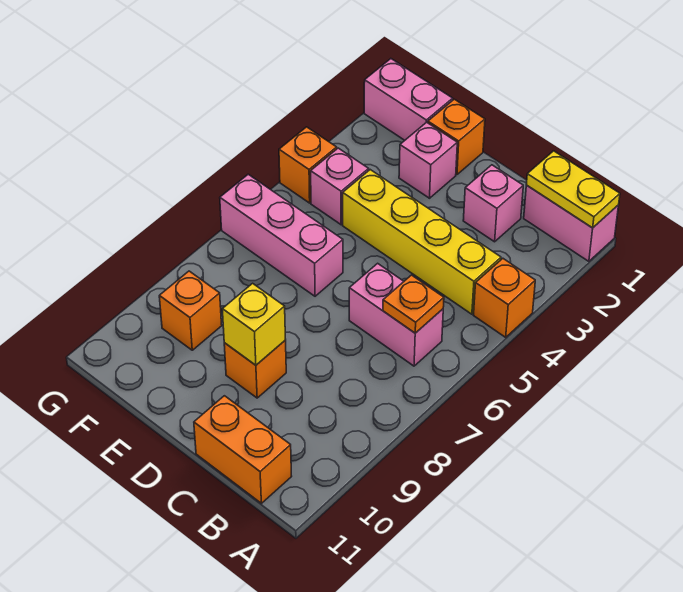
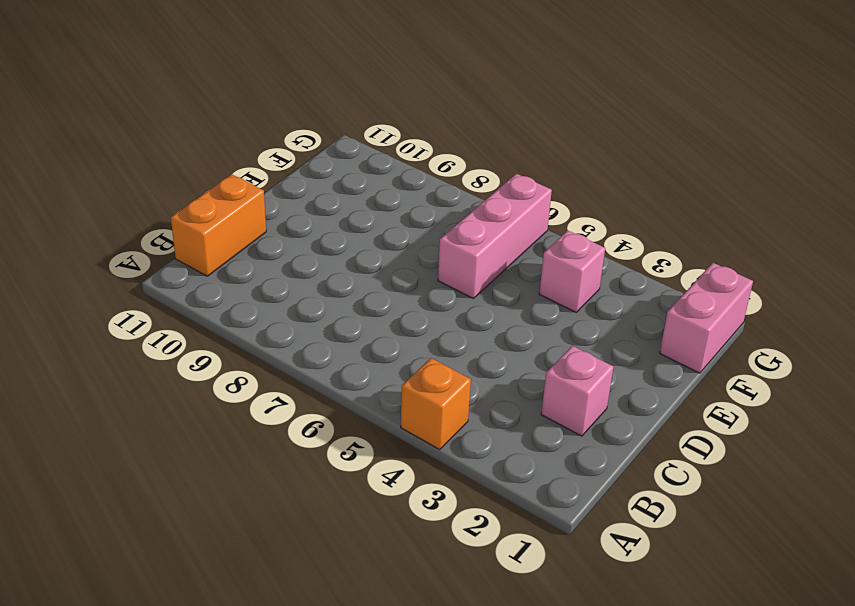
none -> pink brick A1:B1 level 1
none -> yellow brick B4:E4 level 1
none -> pink brick B6:C6 level 1

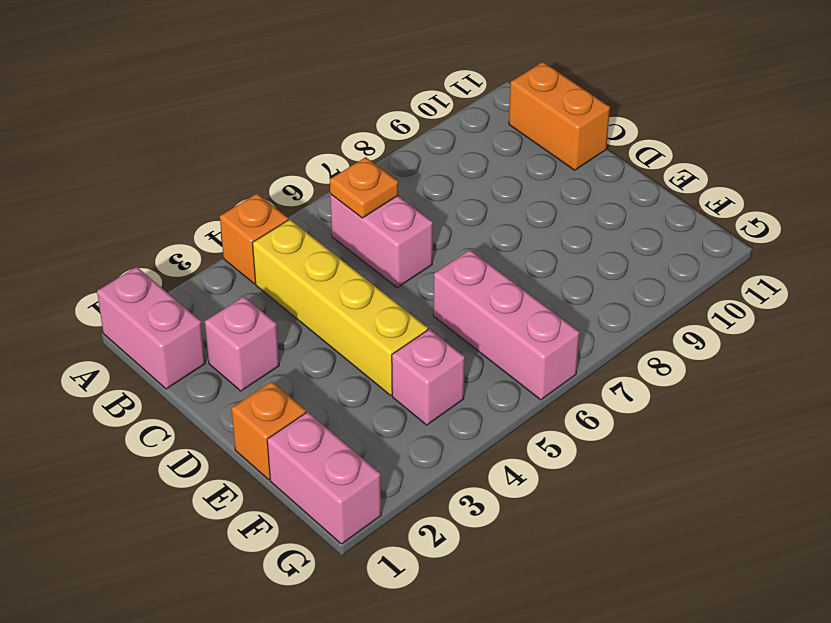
none -> orange brick D9 level 1
none -> pink brick E2 level 1
none -> orange brick F9 level 1

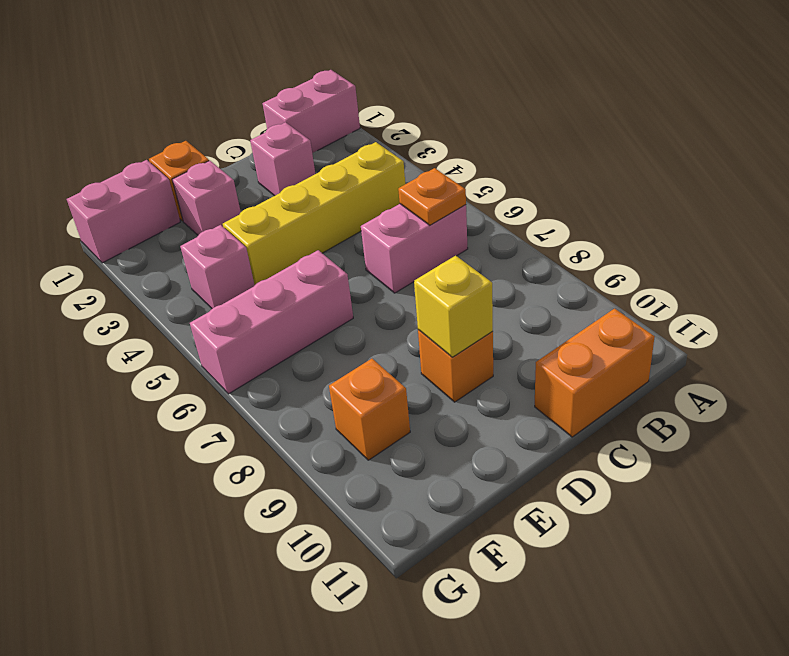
none -> orange brick A4 level 1
none -> orange brick G4 level 1
none -> yellow plate A1:B1 level 2

